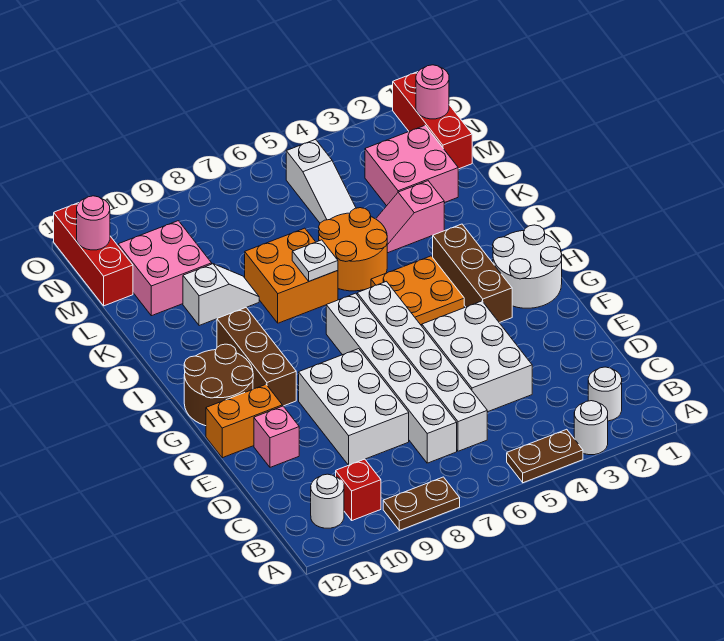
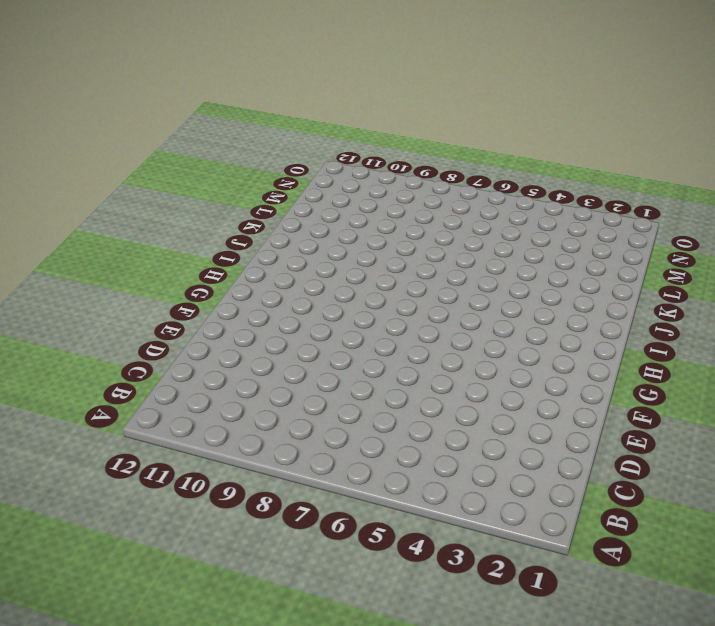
none -> white round brick A3 level 1
none -> brown plate A4:A5 level 1
none -> brown plate A8:A9 level 1

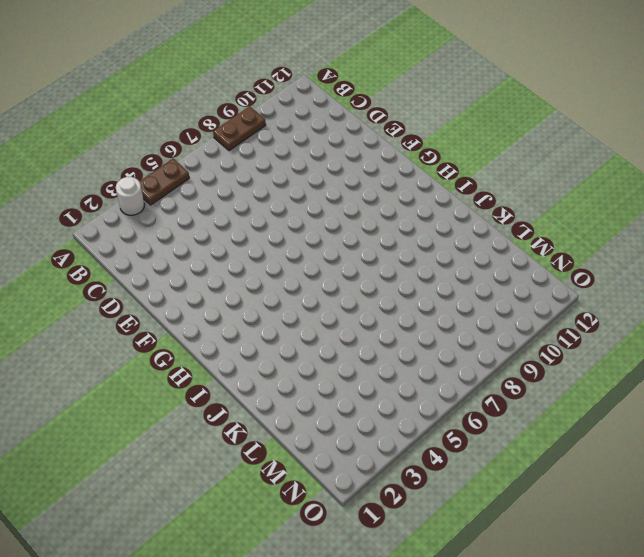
none -> white round brick B2 level 1
none -> red brick B10 level 1
none -> white round brick B11 level 1

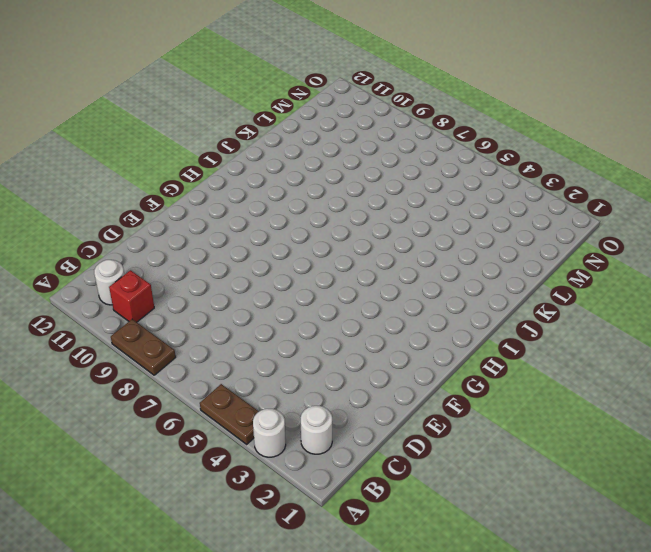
none -> white brick C6:H6 level 1
none -> white brick C7:H7 level 1
none -> white brick D4:F5 level 1

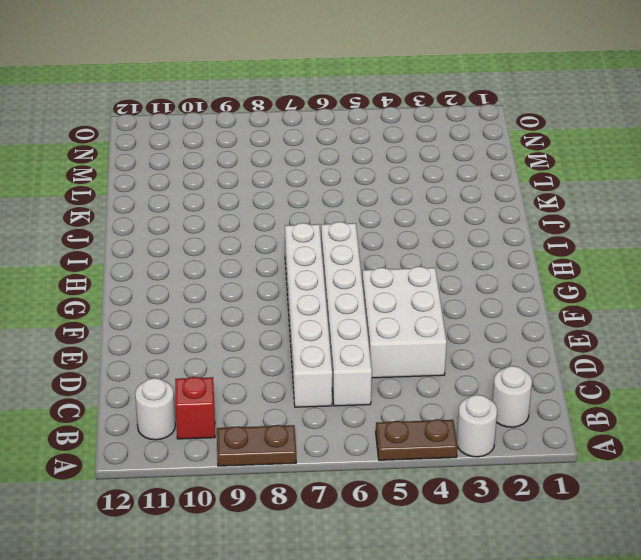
none -> white brick D8:F9 level 1
none -> pink brick E11 level 1
none -> orange brick F11:F12 level 1

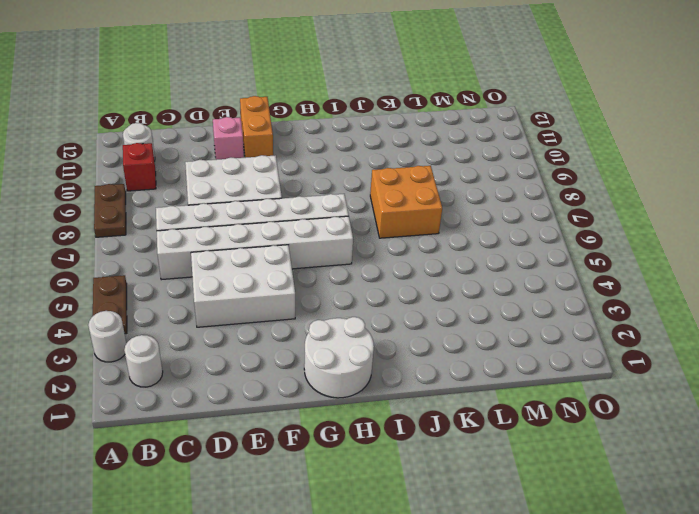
none -> brown brick G3:I3 level 1
none -> brown brick G10:I10 level 1
none -> brown round brick G11:H12 level 1

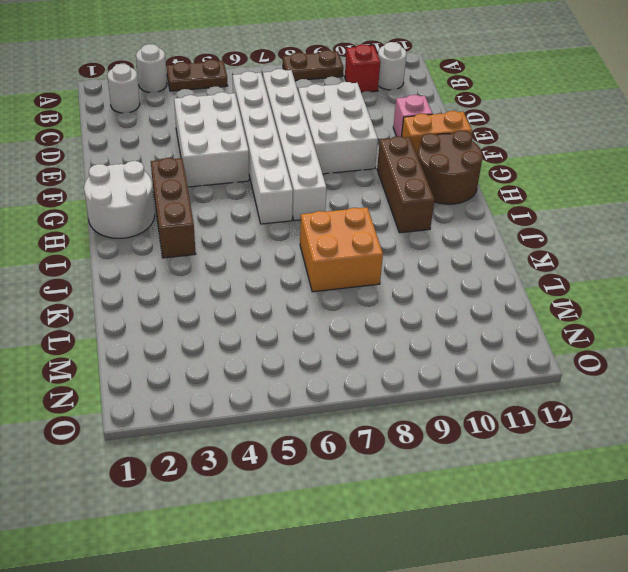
none -> orange plate H4:I5 level 1
none -> orange round brick J5:K6 level 1
none -> pink slope K3:K4 level 1 top 3

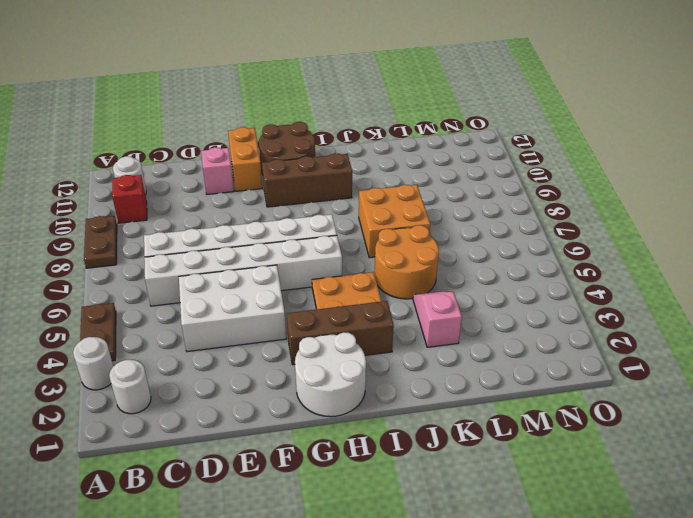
none -> white brick D8:F9 level 1
none -> white slope K9:K10 level 1 top 10
none -> pink brick L2:M3 level 1

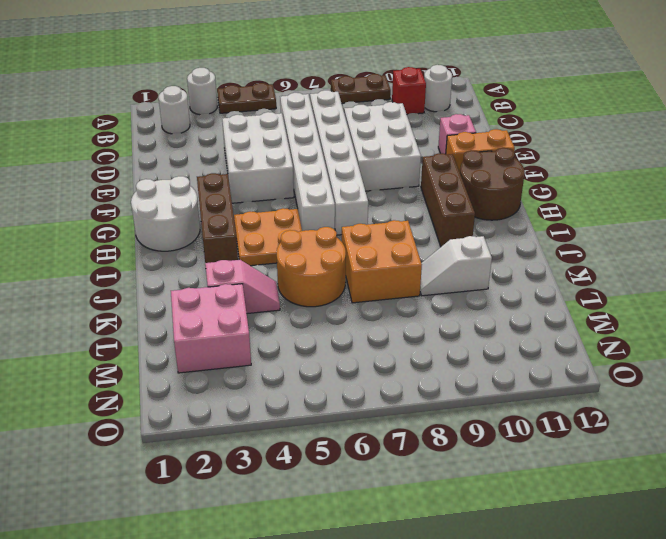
none -> white slope L5:N5 level 1 top N
none -> pink brick L10:M11 level 1
none -> red brick M1:O1 level 1

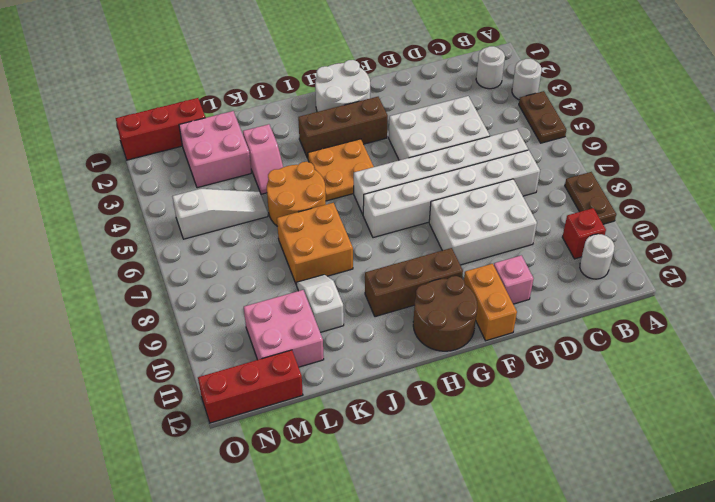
none -> white plate J7 level 2
none -> pink round brick N1 level 2
none -> pink round brick N12 level 2

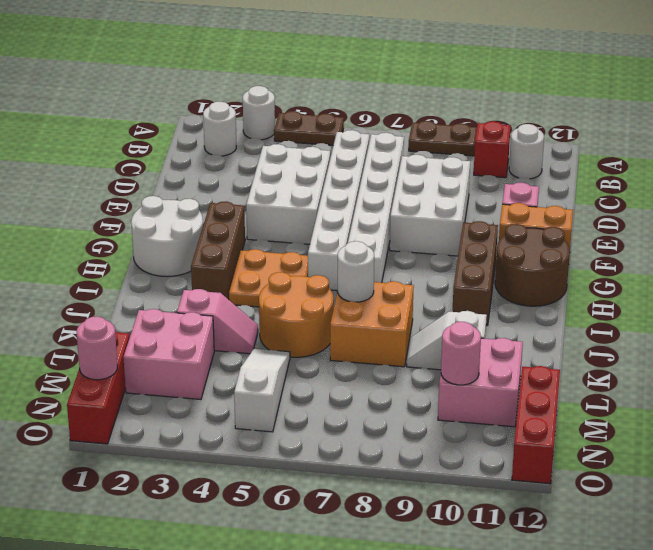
white round brick J7 level 2 -> white plate J7 level 2
pink round brick M10 level 2 -> pink round brick N12 level 2

